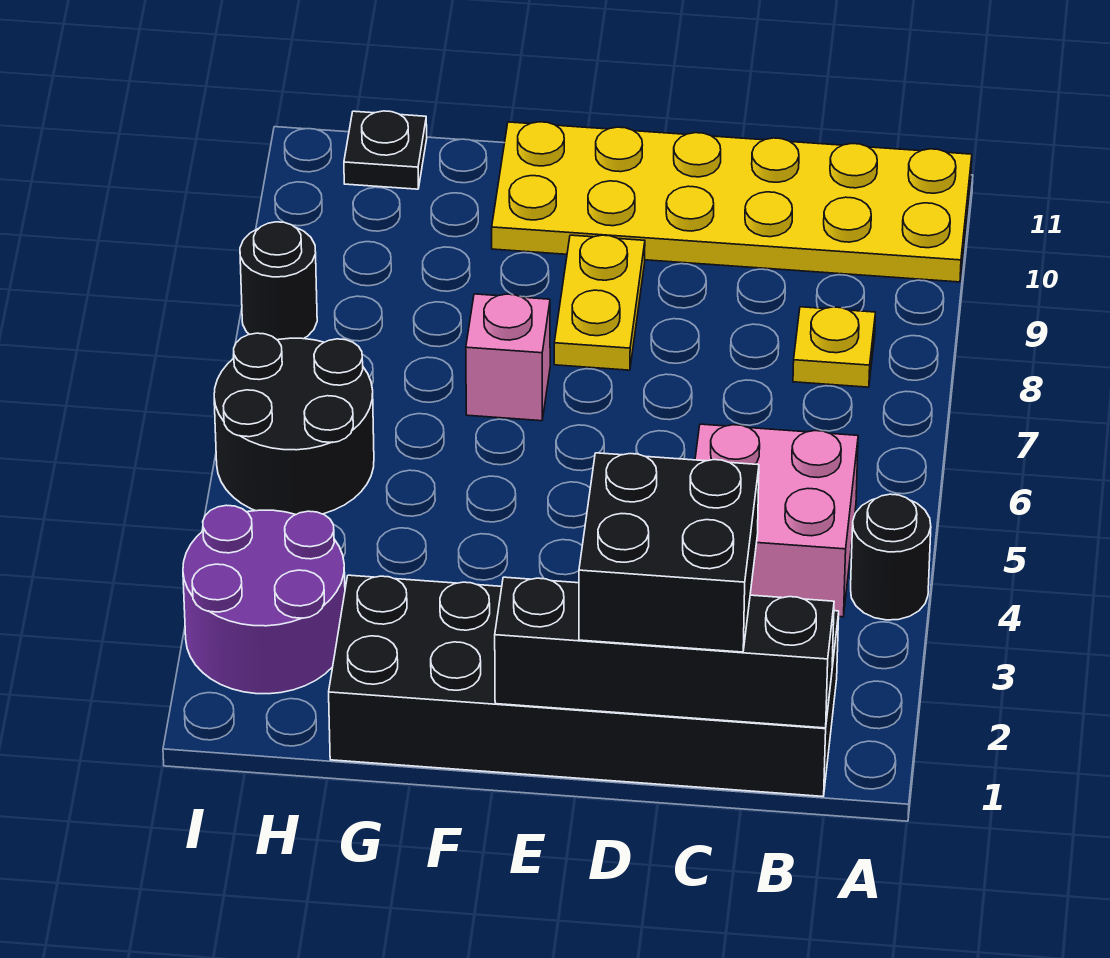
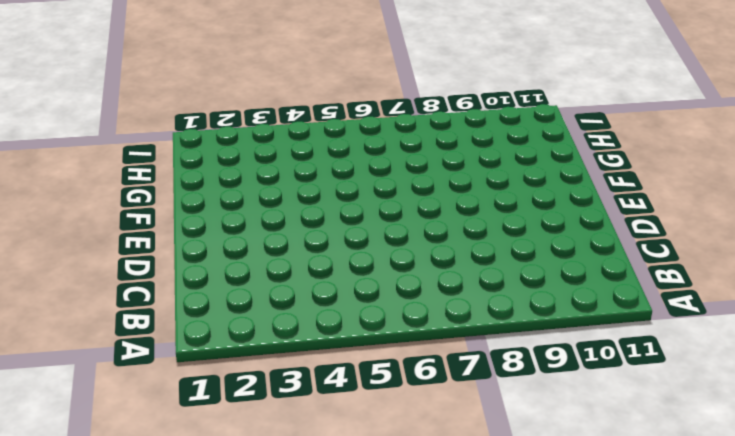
none -> black round brick A4 level 1
none -> yellow plate A10:F11 level 1
none -> black brick B1:G2 level 1

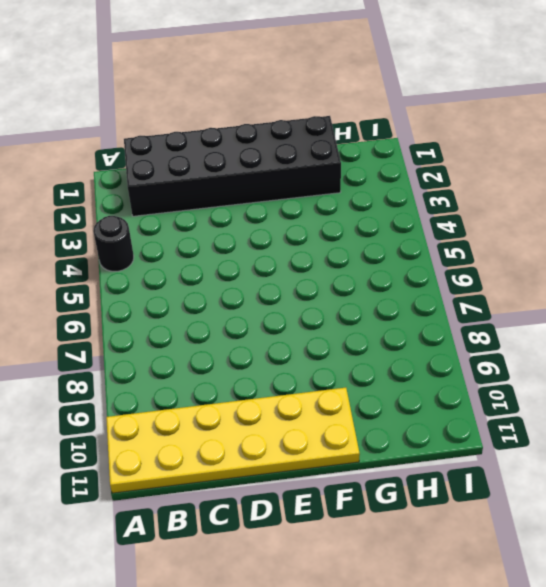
none -> pink brick B4:C5 level 1
none -> yellow plate B8 level 1
none -> yellow plate E8:E9 level 1

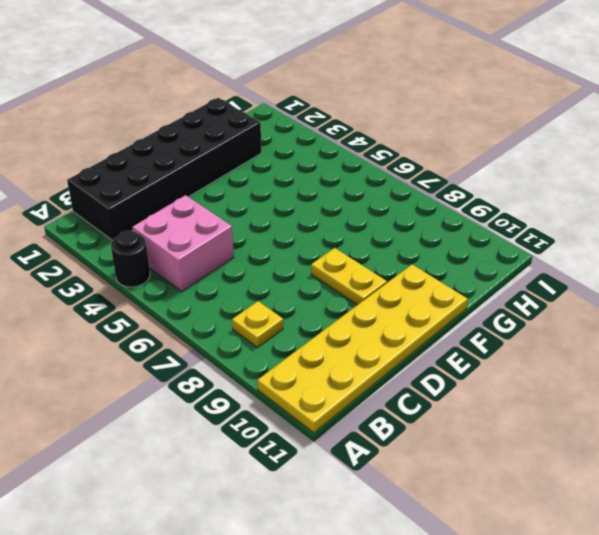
none -> pink brick F7 level 1
none -> purple round brick H2:I3 level 1
none -> black round brick H5:I6 level 1

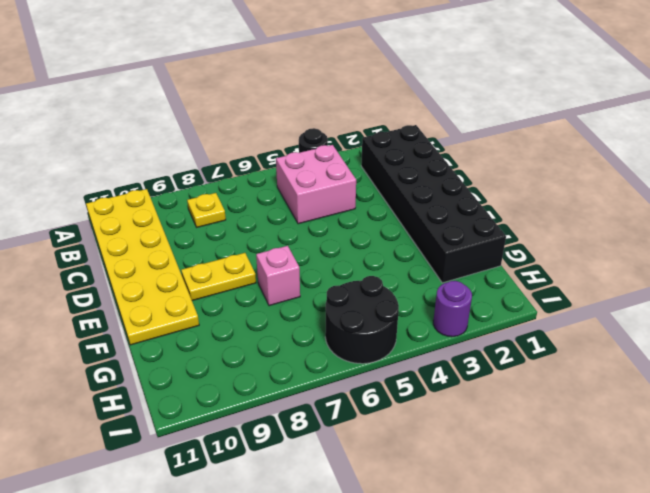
purple round brick I3 level 1 -> purple round brick H2:I3 level 1
none -> black plate H11 level 1
none -> black round brick I8 level 1
none -> black brick B1:E1 level 2

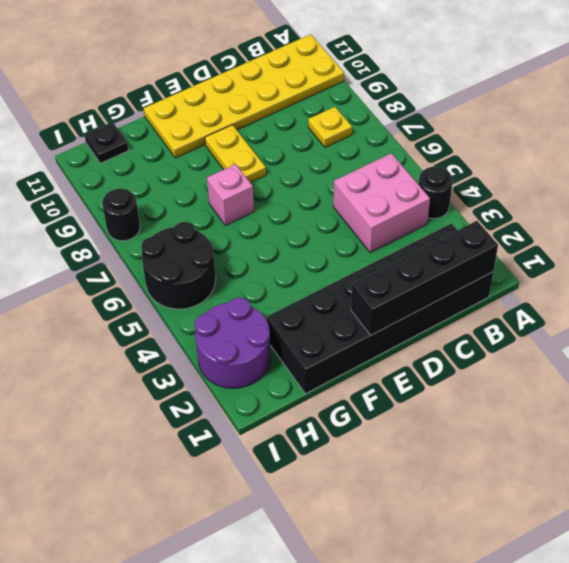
none -> black brick C1:D2 level 3

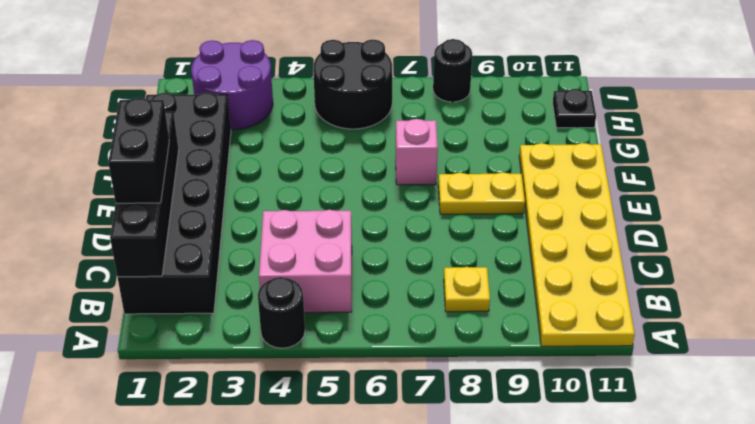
black brick C1:D1 level 3 -> black brick C1:D2 level 3

